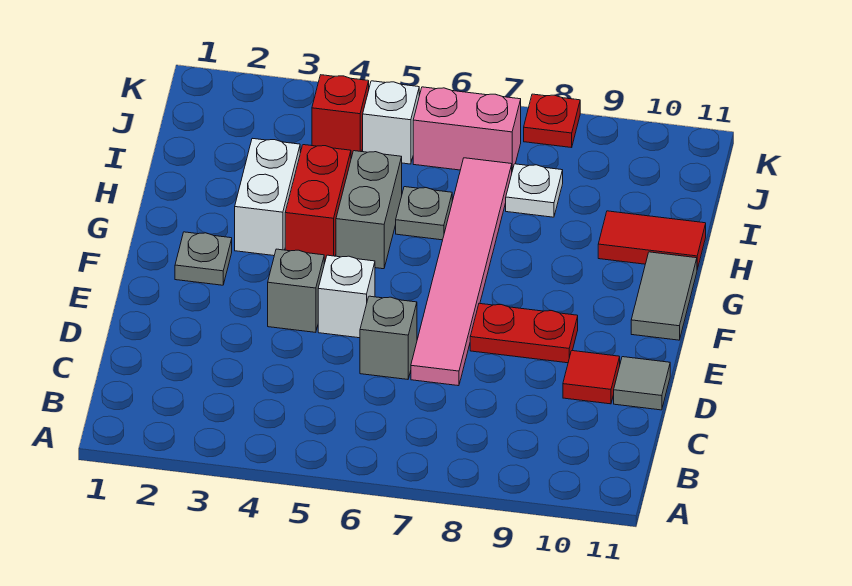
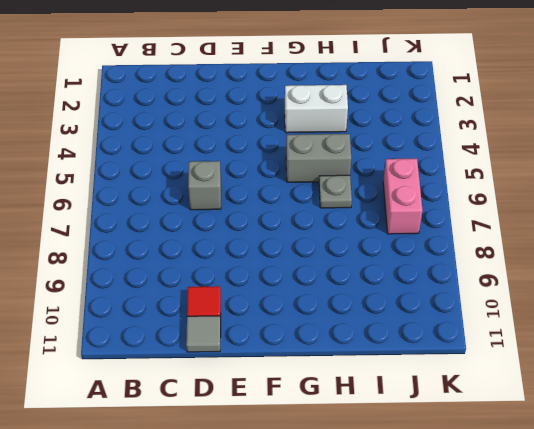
none -> pink tile D7:I7 level 1
none -> grey brick E4 level 1
none -> white brick E5 level 1

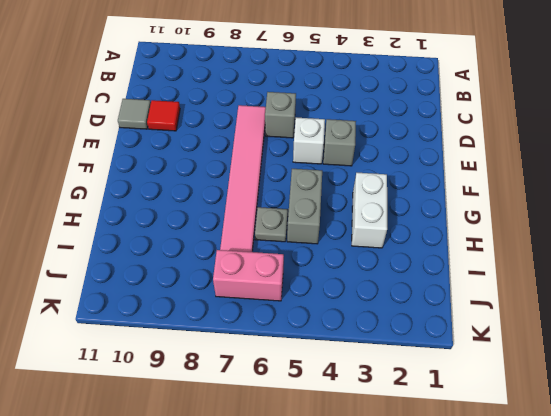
none -> red plate E8:E9 level 1
none -> grey plate F2 level 1
none -> grey tile F11:G11 level 1

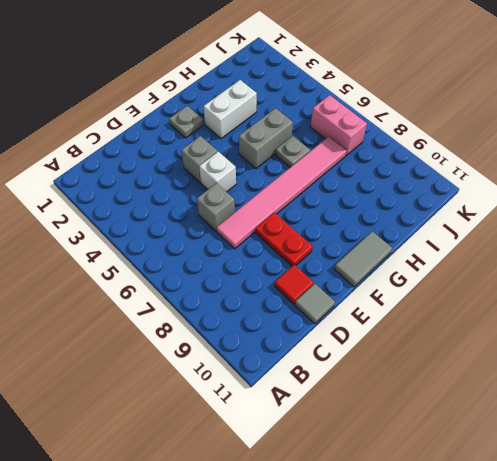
none -> red brick G4:H4 level 1
none -> red tile H10:H11 level 1
none -> white plate I8 level 1

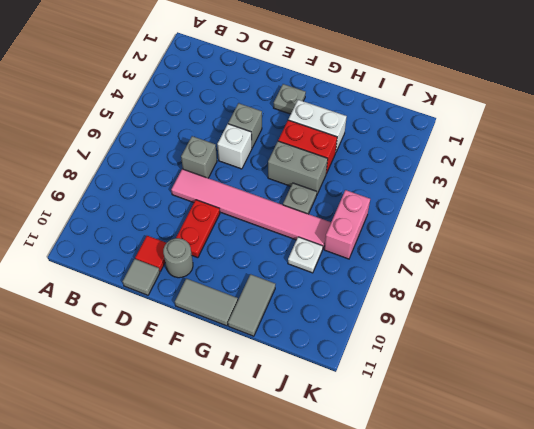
grey round brick E10 level 1 -> none
grey tile H10:H11 level 1 -> red tile H10:H11 level 1
none -> red brick J4 level 1
none -> white brick J5 level 1
none -> red plate K8 level 1

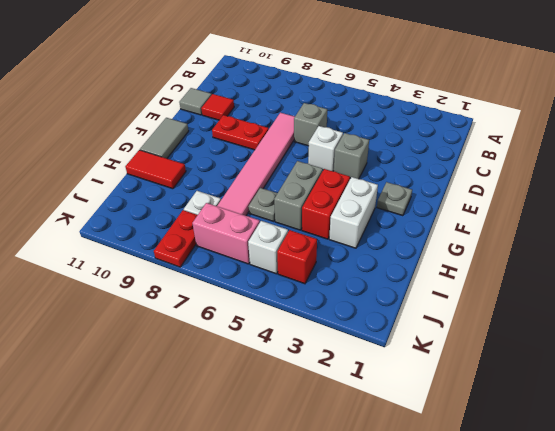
red plate J8:K8 level 1 -> red plate K8 level 1

